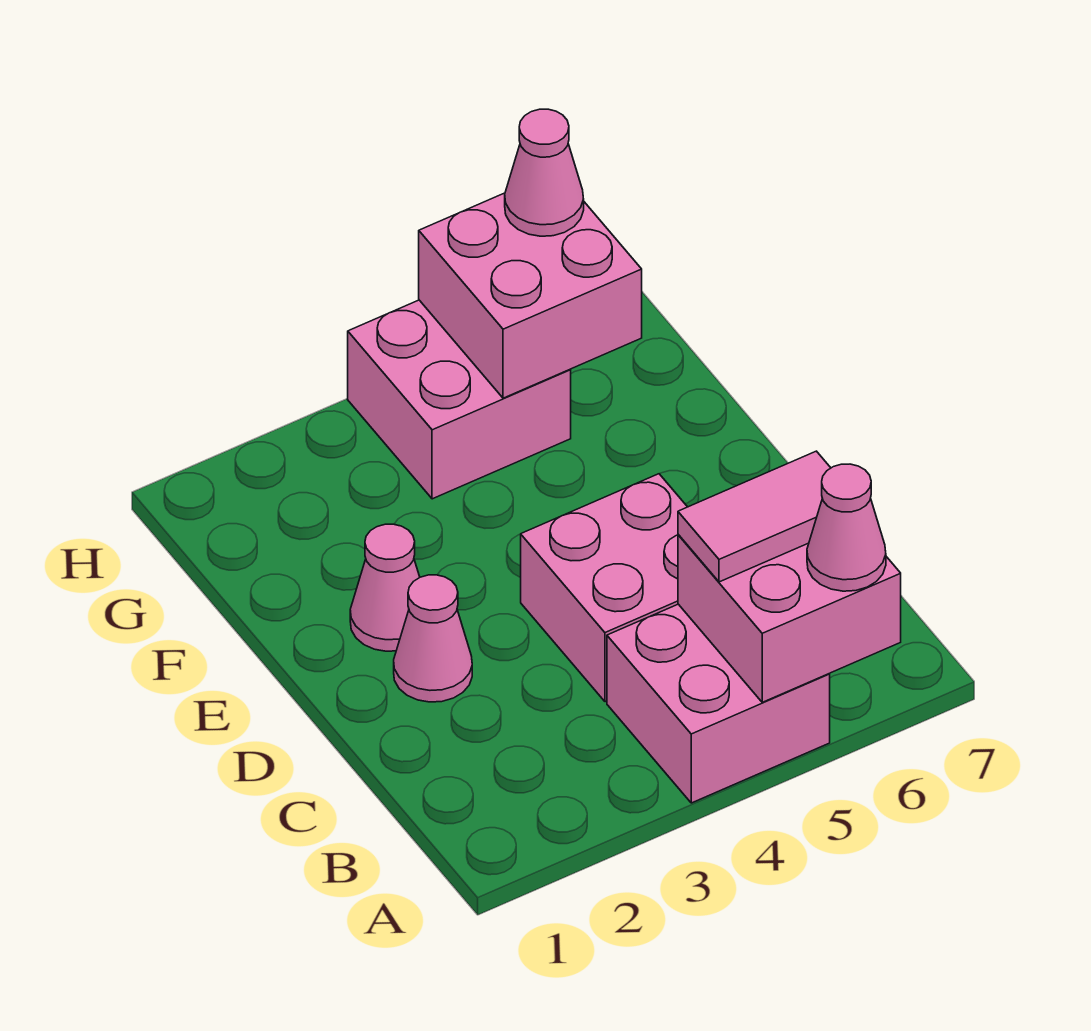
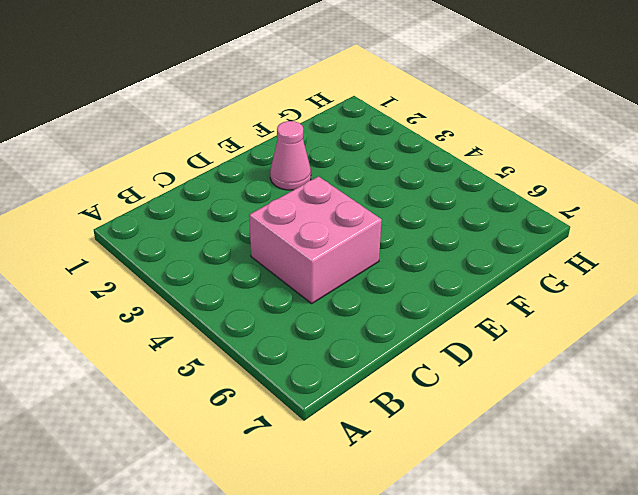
none -> pink brick A4:B5 level 1
none -> pink cone D2 level 1

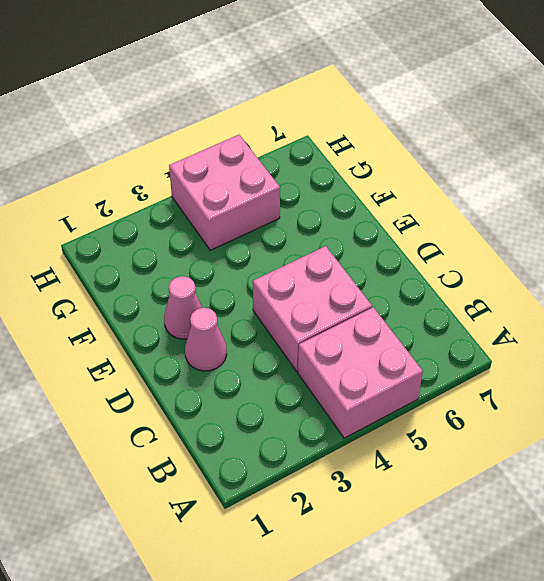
none -> pink brick A5:B6 level 2
none -> pink brick G5:H6 level 2

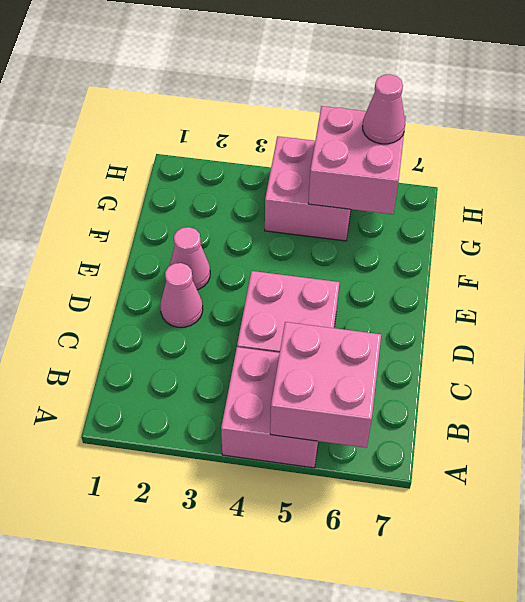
none -> pink cone A6 level 3
none -> pink tile B5:B6 level 3

